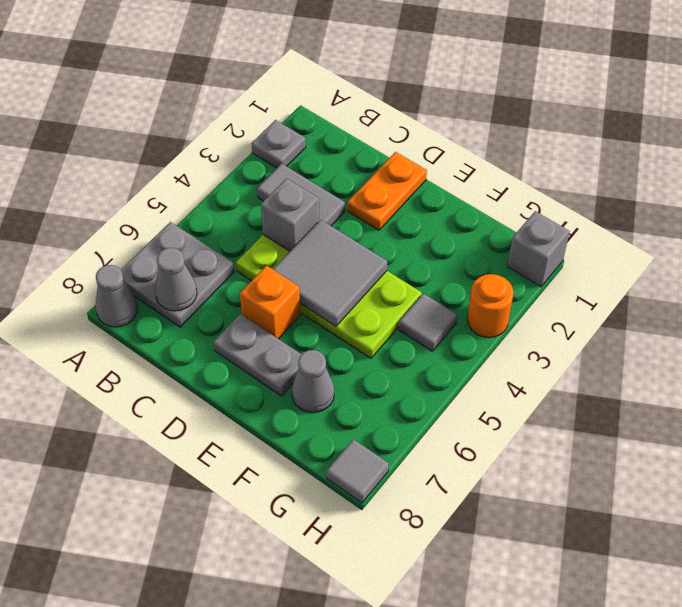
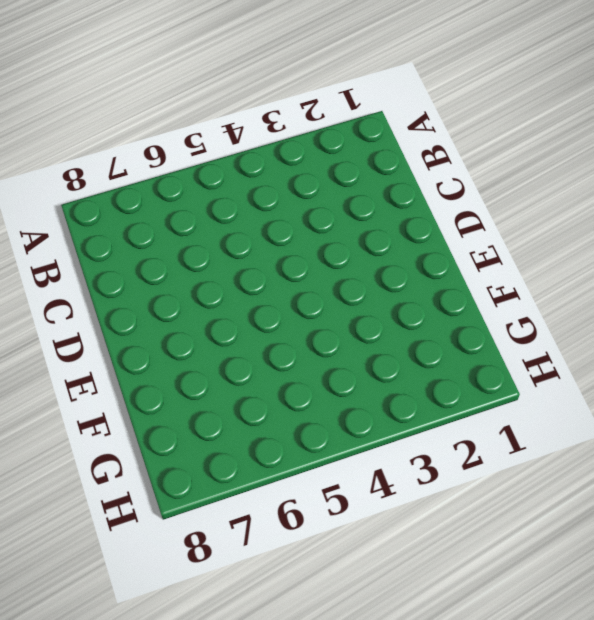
none -> grey plate A2 level 1
none -> grey plate A6:B7 level 1
none -> grey cone A8 level 1

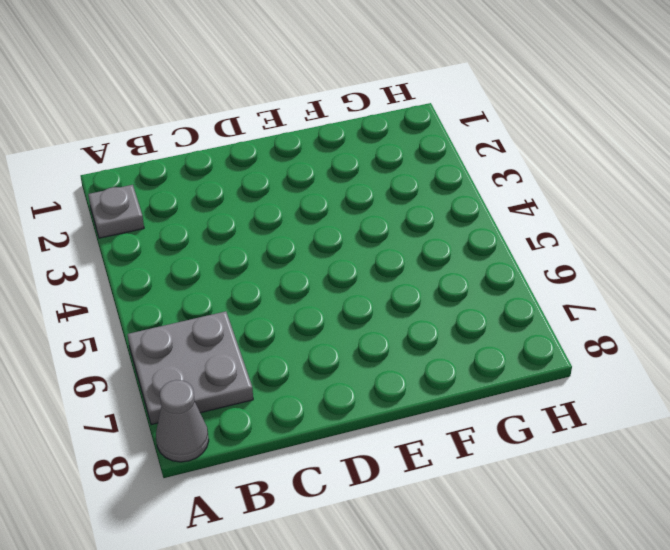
none -> grey tile B3:C3 level 1
none -> lime plate C4:F5 level 1
none -> orange plate D1:D2 level 1

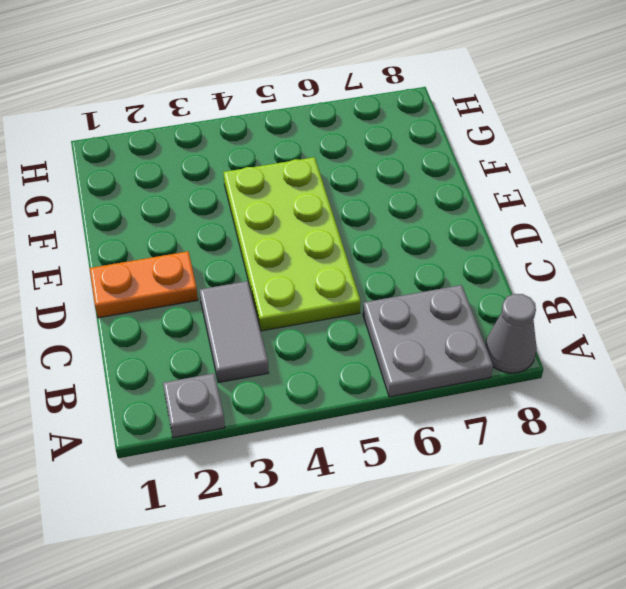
none -> orange brick D6 level 1
none -> grey plate D7:E7 level 1
none -> grey cone F7 level 1

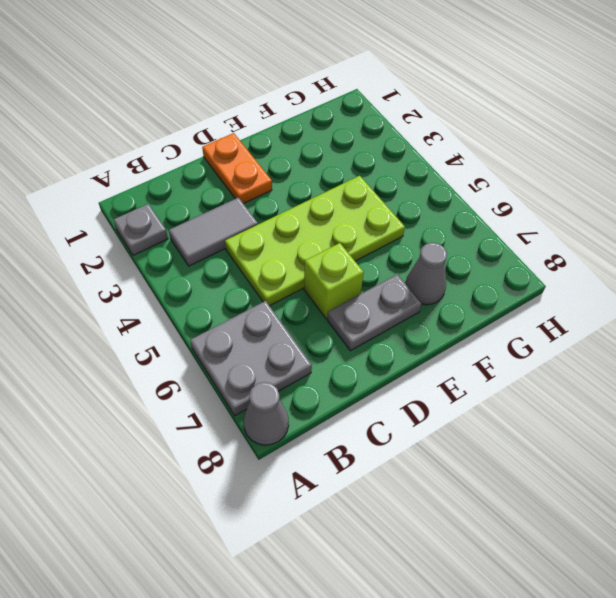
lime brick D6 level 1 -> orange brick D6 level 1
none -> grey tile G4 level 1
none -> grey brick H1 level 1
none -> orange round brick H3 level 1

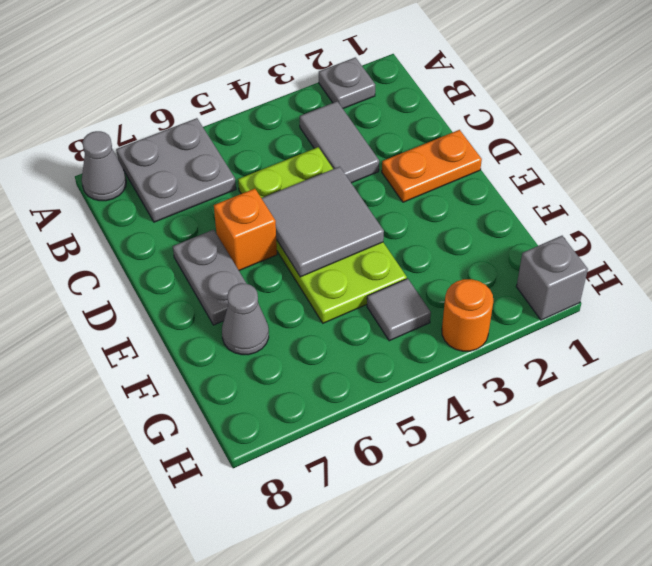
none -> grey tile H8 level 1
none -> grey cone B7 level 2
none -> grey brick C4 level 2

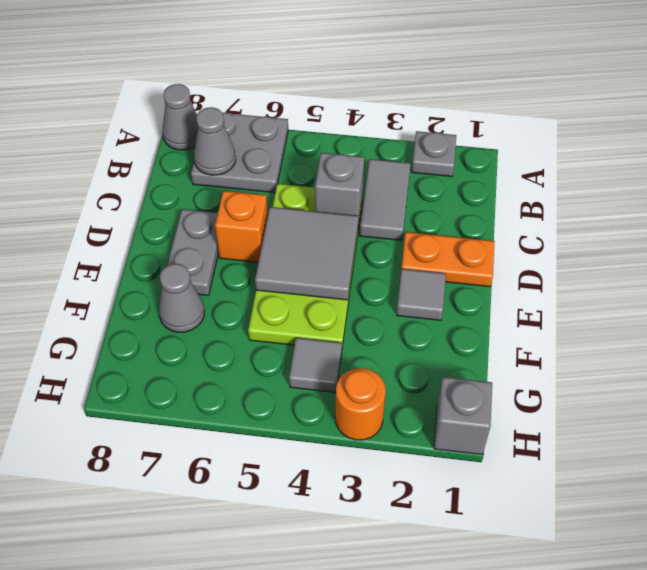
grey tile E2 level 1 -> grey tile H8 level 1

